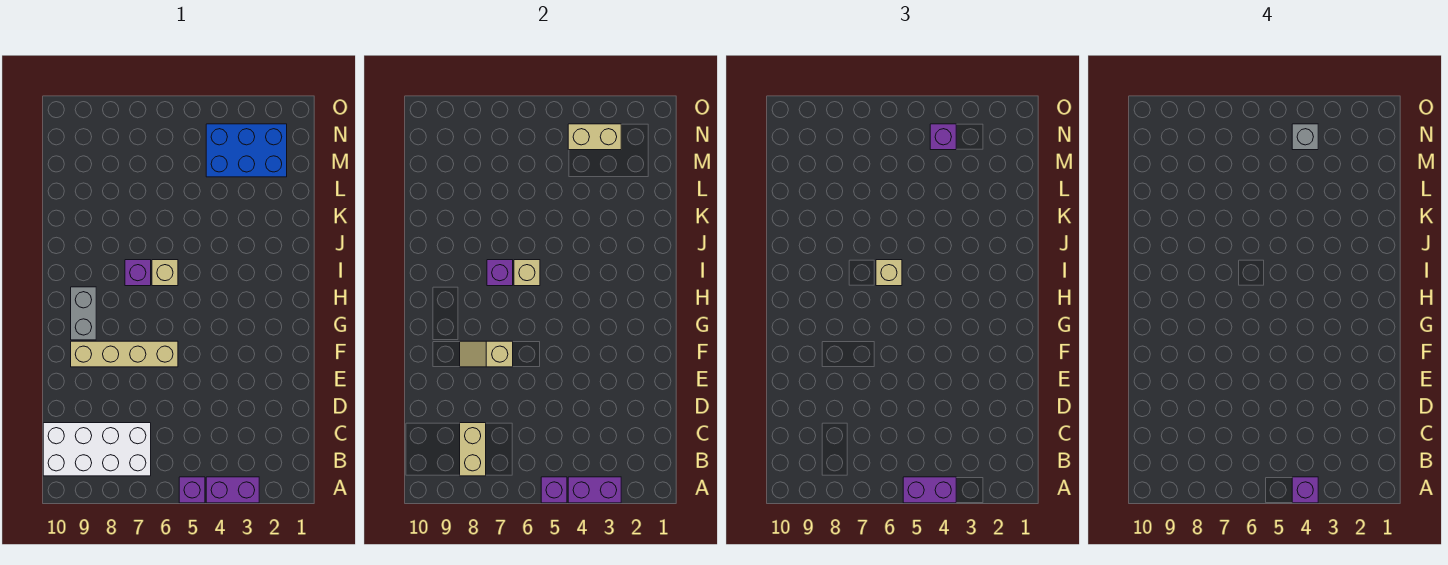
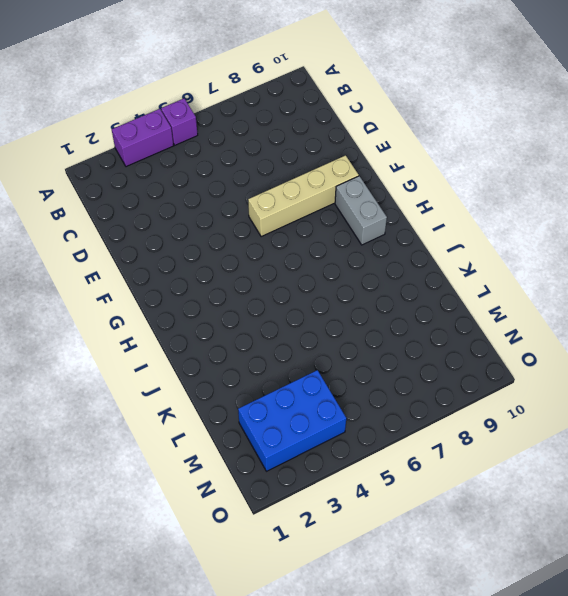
none -> white brick B7:C10 level 1
none -> tan brick I6 level 1
none -> purple brick I7 level 1

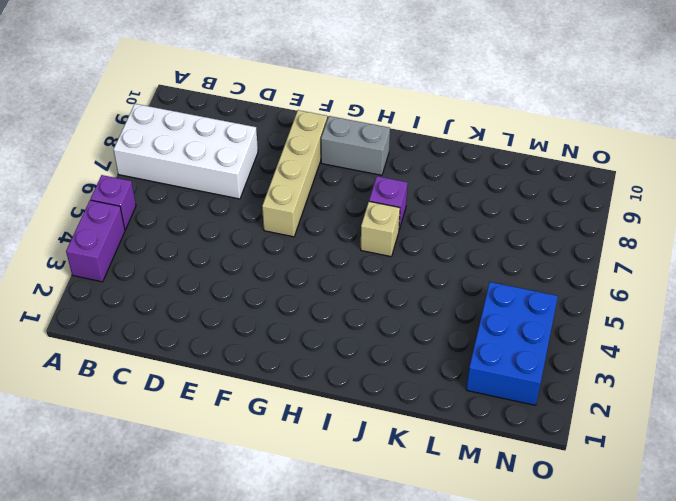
white brick A7:D8 level 1 -> white brick B7:C10 level 1
none -> purple brick A3:A4 level 2
none -> purple brick A5 level 2
none -> tan brick B8:C8 level 2

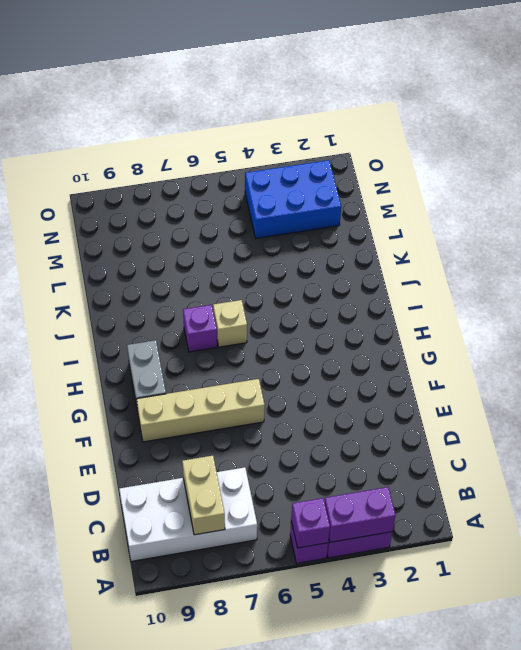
none -> tan slope F7:F8 level 2 top 7
none -> tan brick I6 level 2
none -> purple brick I7 level 2

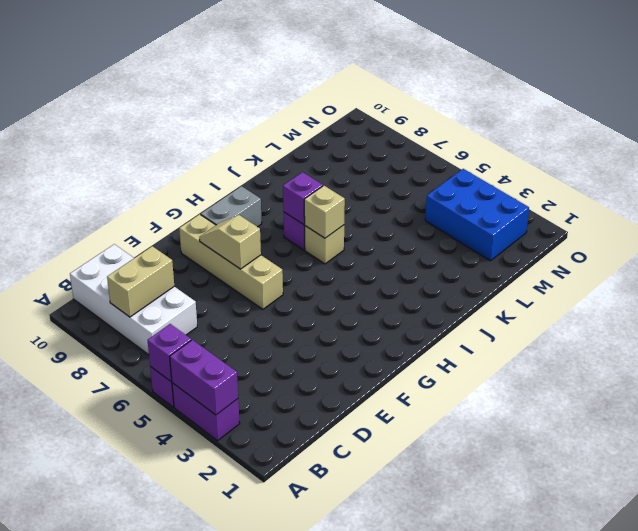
none -> tan brick N3:N4 level 2
none -> purple brick A4:A5 level 3
none -> tan brick I6 level 3

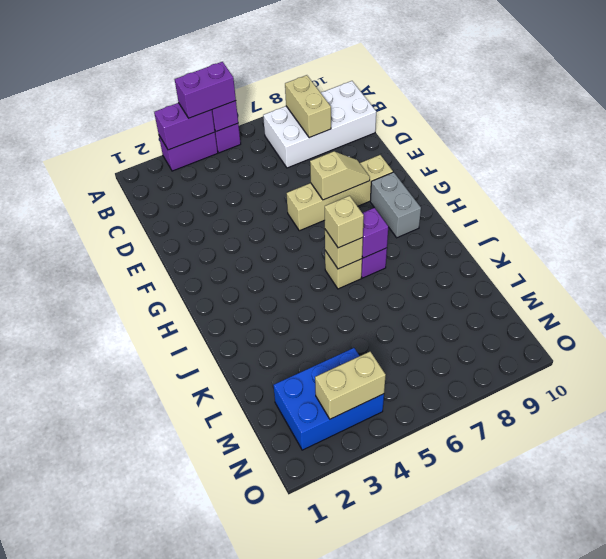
none -> purple brick N4 level 3
none -> purple brick A4 level 4
none -> grey brick N4 level 4

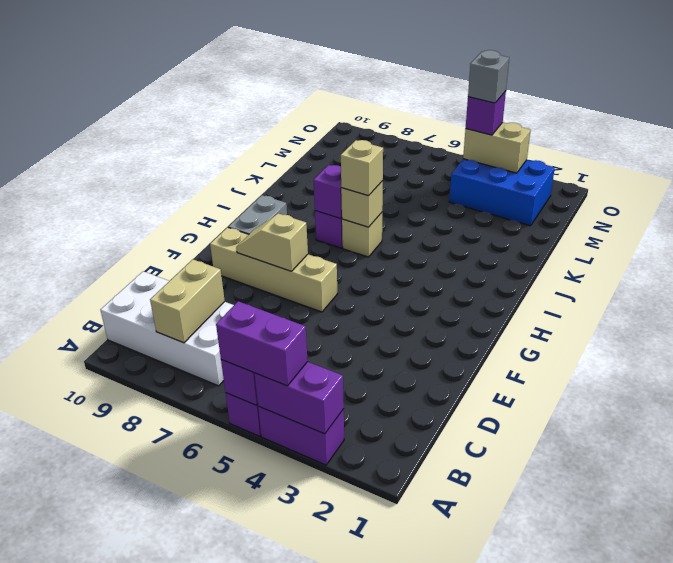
none -> purple brick A4 level 4

